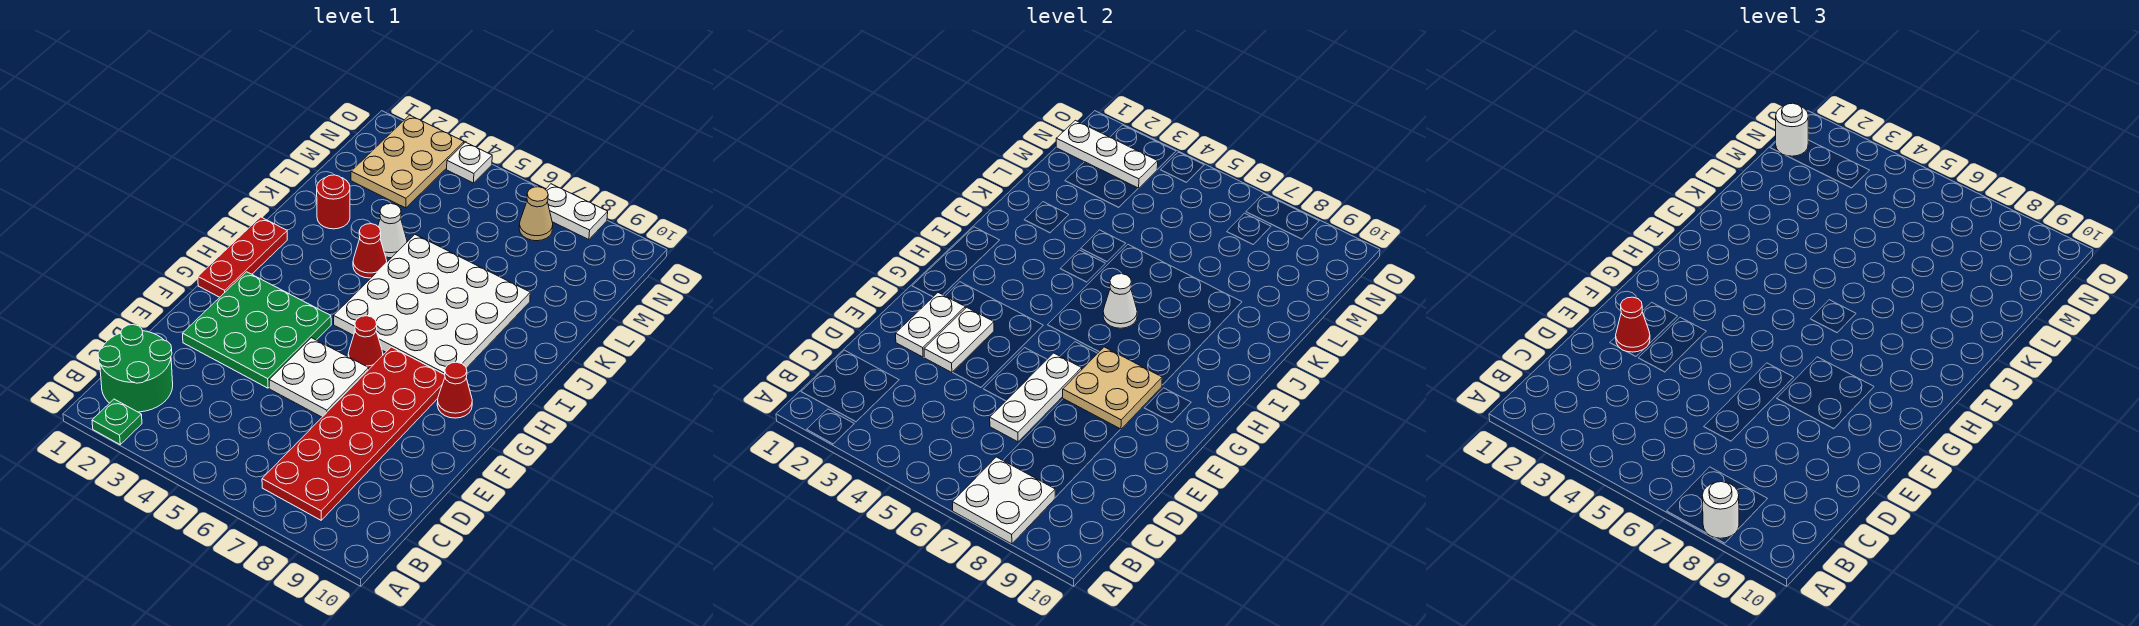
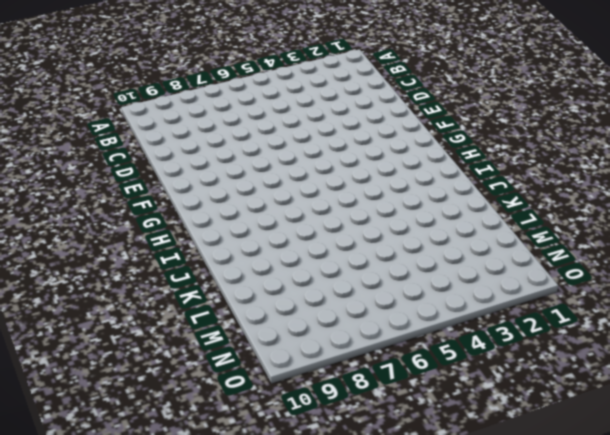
none -> green plate A2 level 1
none -> green round brick B1:C2 level 1
none -> red plate B7:G8 level 1

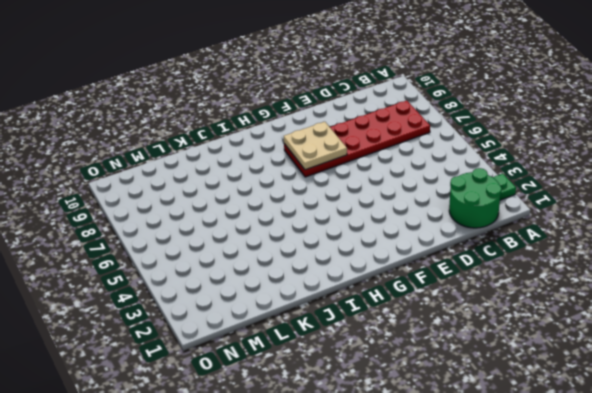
none -> green plate E2:G4 level 1
none -> white plate E5:F6 level 1
none -> red plate G1:I1 level 1

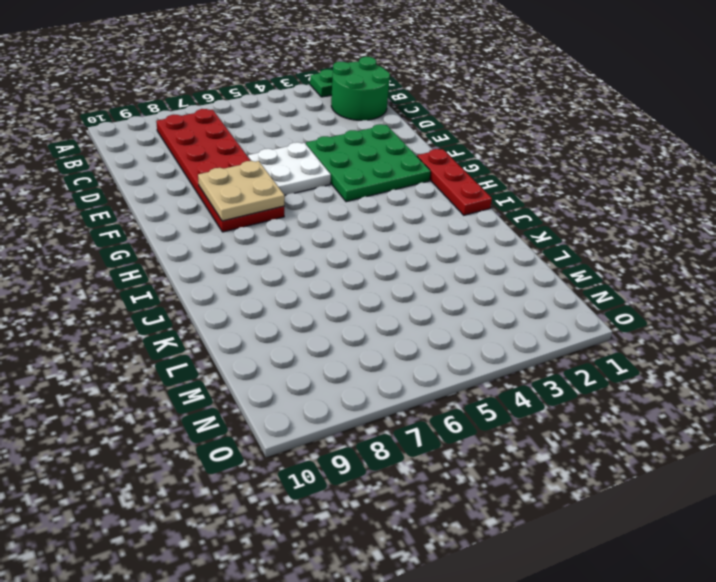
none -> red cone G6 level 1
none -> red cone G9 level 1
none -> white plate H5:K8 level 1

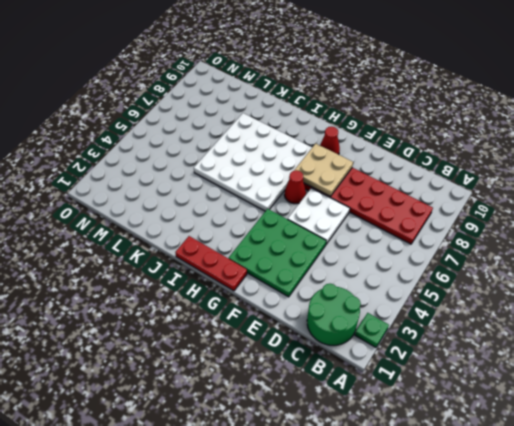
none -> red cone J4 level 1
none -> red round brick K2 level 1
none -> white cone K4 level 1

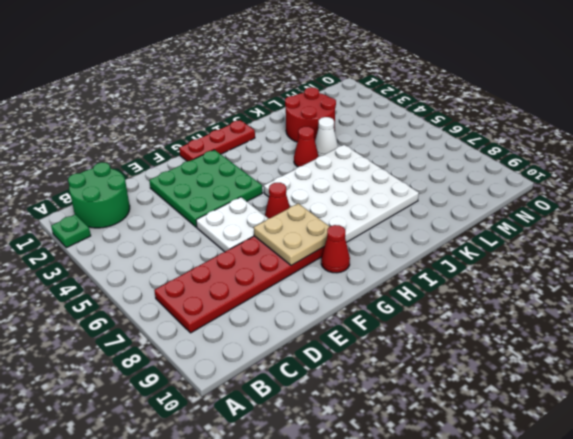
red round brick K2:L3 level 1 -> red round brick K2 level 1
none -> tan plate M2:O3 level 1
none -> tan cone N7 level 1
none -> white plate O4 level 1

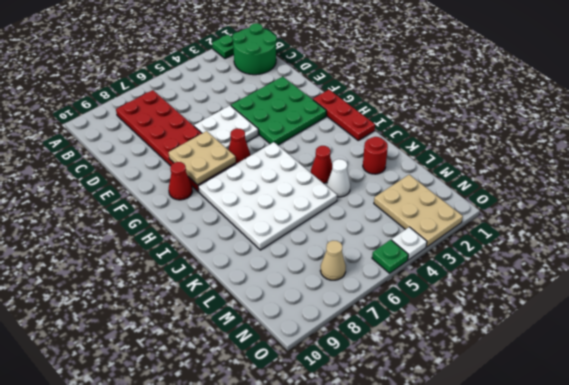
green plate O5 level 1 -> none
none -> white plate O7:O8 level 1
none -> white plate A7:B8 level 2
none -> white plate D6:F6 level 2

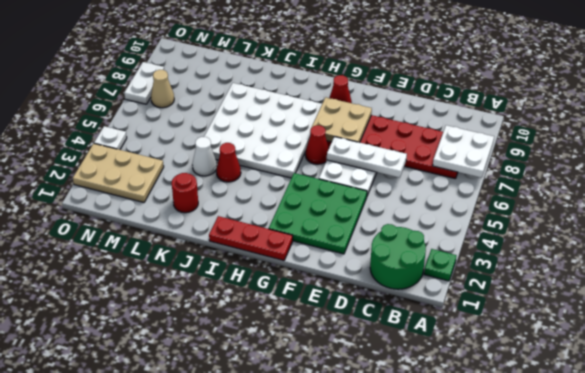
none -> white plate E2:F2 level 2
none -> white plate E3:F3 level 2
none -> white cone I6 level 2

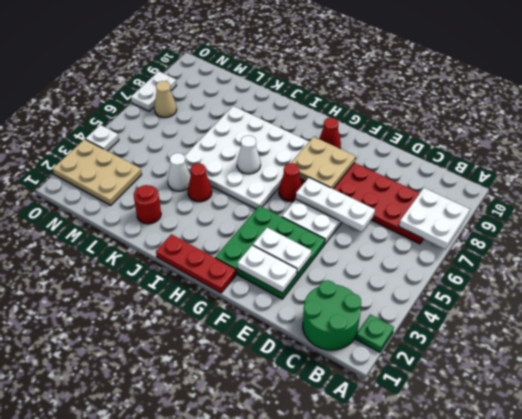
none -> white plate N1:N3 level 2
none -> white round brick A8 level 3
none -> red cone E2 level 3

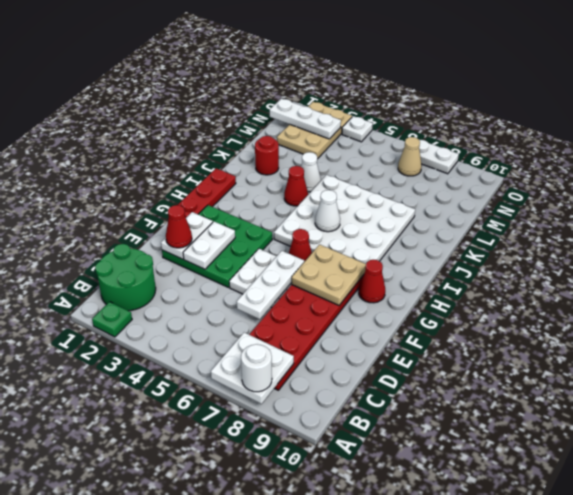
none -> white round brick N1 level 3

